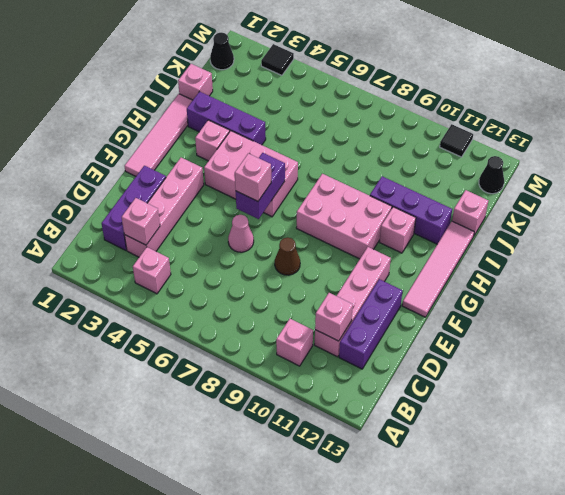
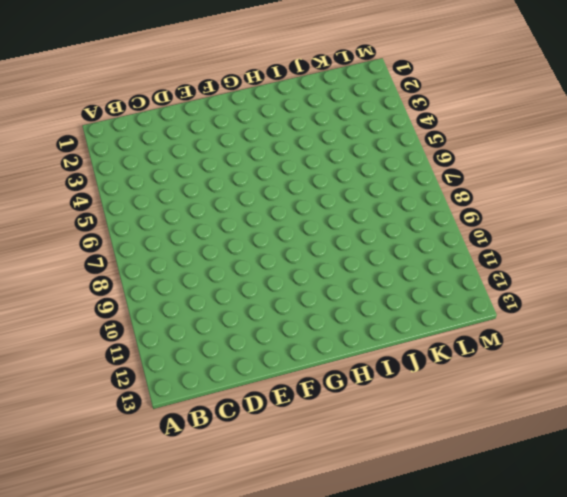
none -> pink brick B4 level 1
none -> pink brick B10 level 1
none -> purple brick C2:E2 level 1

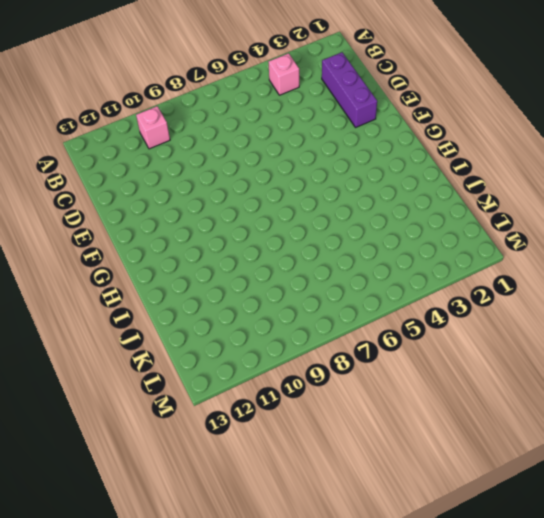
none -> pink brick C3:F3 level 1
none -> pink brick C11:F11 level 1
none -> purple brick C12:E12 level 1

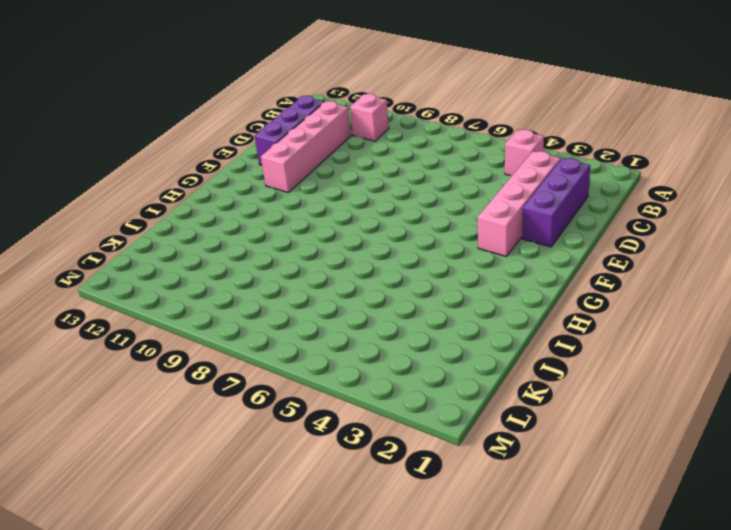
none -> pink cone E6 level 1
none -> brown cone E8 level 1
none -> pink tile F1:I1 level 1

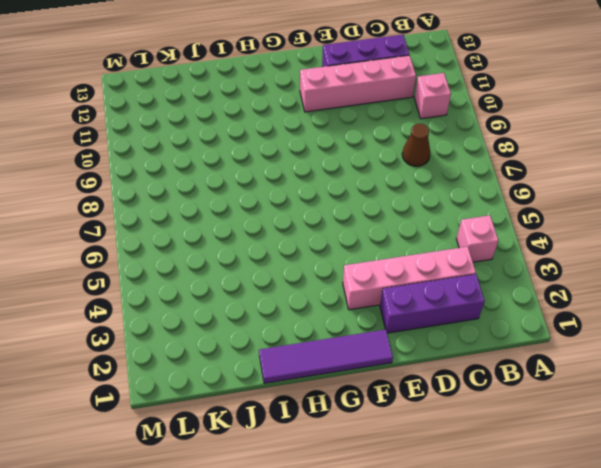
brown cone C8 level 1 -> brown cone E8 level 1
purple tile F1:I1 level 1 -> pink tile F1:I1 level 1
none -> pink cone E6 level 1
none -> pink tile F13:I13 level 1
none -> pink brick G4:H6 level 1

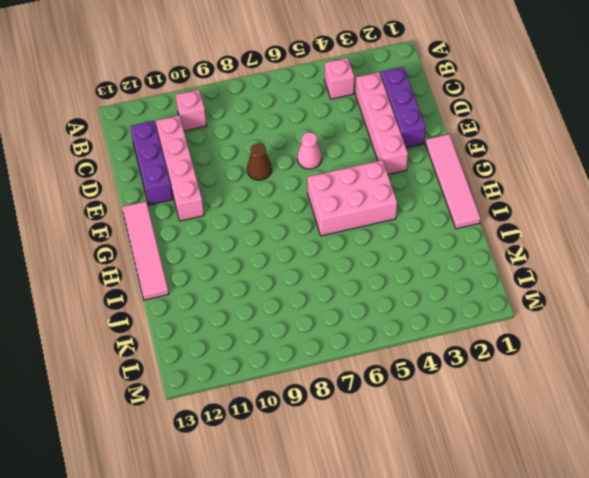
none -> pink brick G8:H10 level 1
none -> pink brick H3 level 1
none -> pink brick H11 level 1

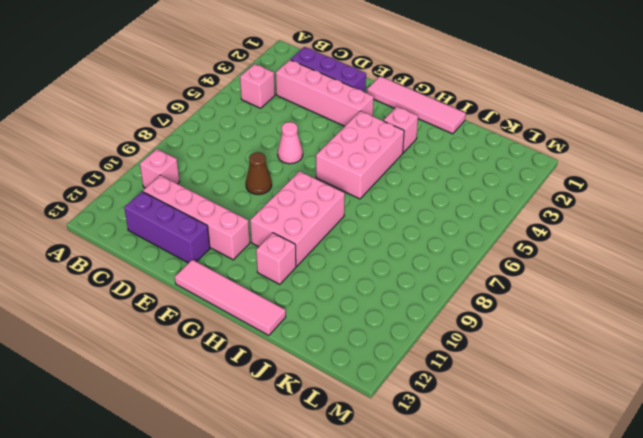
none -> purple brick I2:I4 level 1
none -> purple brick I10:I12 level 1
none -> pink brick J1 level 1

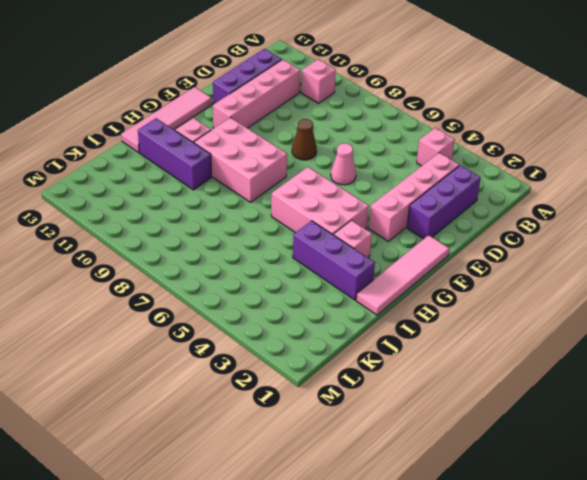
none -> pink brick J1 level 1
none -> pink brick J13 level 1
none -> black cone L1 level 1

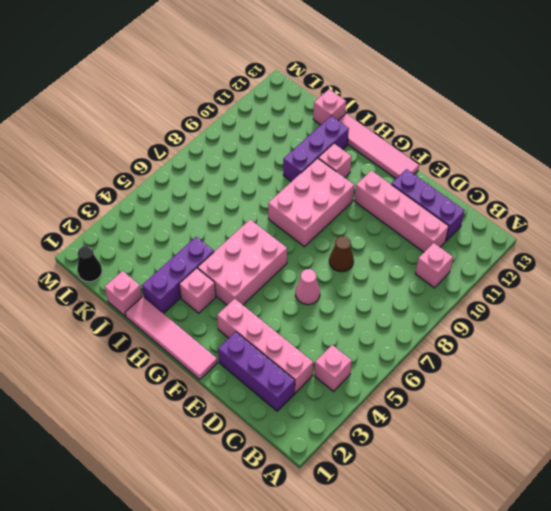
none -> black cone L13 level 1
none -> black tile M3 level 1
none -> black tile M11 level 1

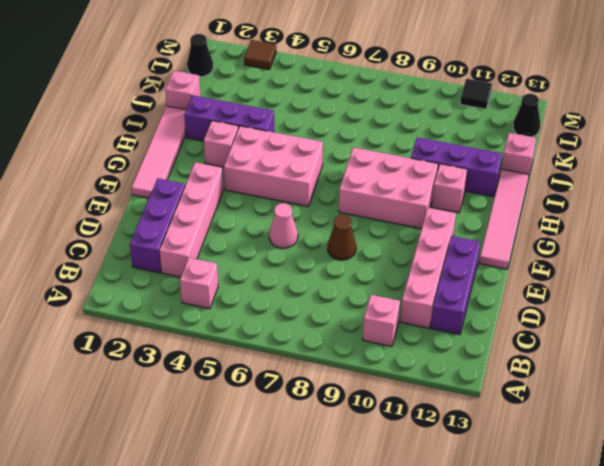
brown tile M3 level 1 -> black tile M3 level 1
none -> pink brick C3 level 2
none -> pink brick C11 level 2
none -> purple brick F6:G6 level 2

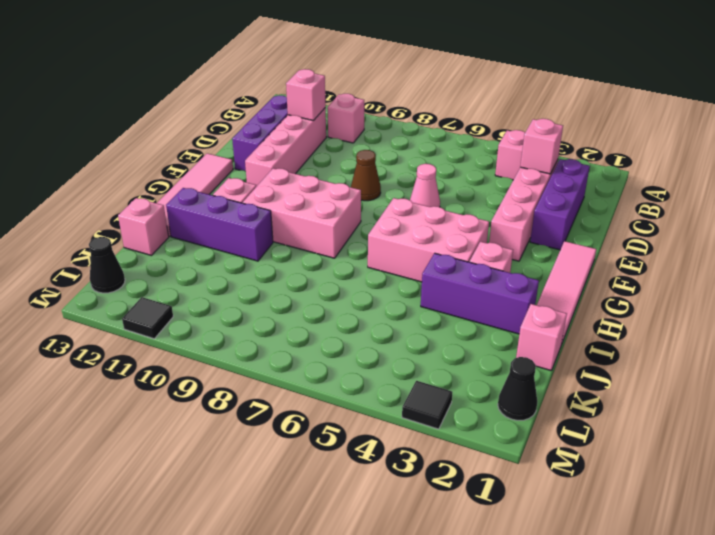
none -> purple brick F6:G6 level 2
none -> pink brick F6 level 3

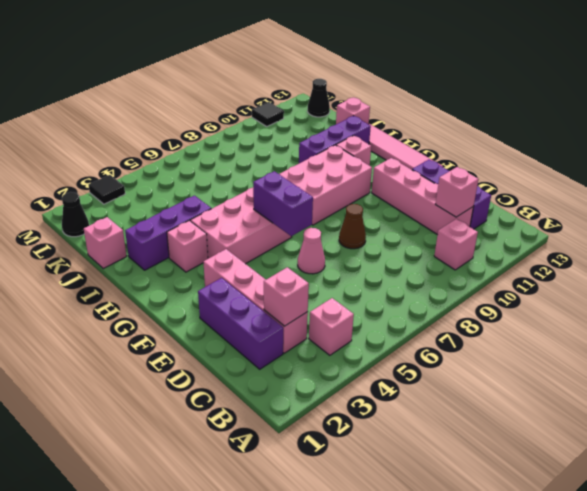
none -> pink tile F1:I1 level 1
none -> pink brick F6 level 3

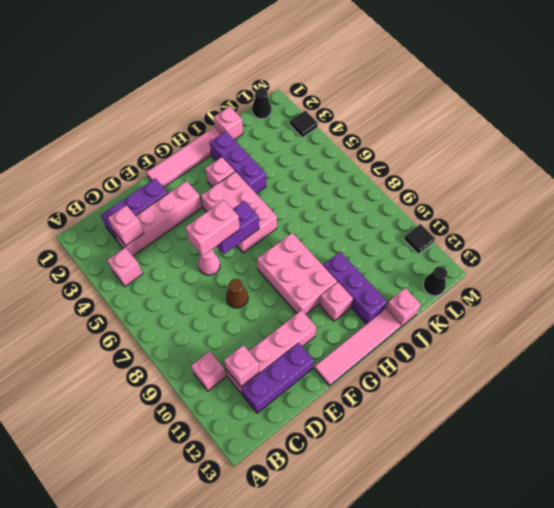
pink brick E6:F6 level 3 -> pink brick F6 level 3

